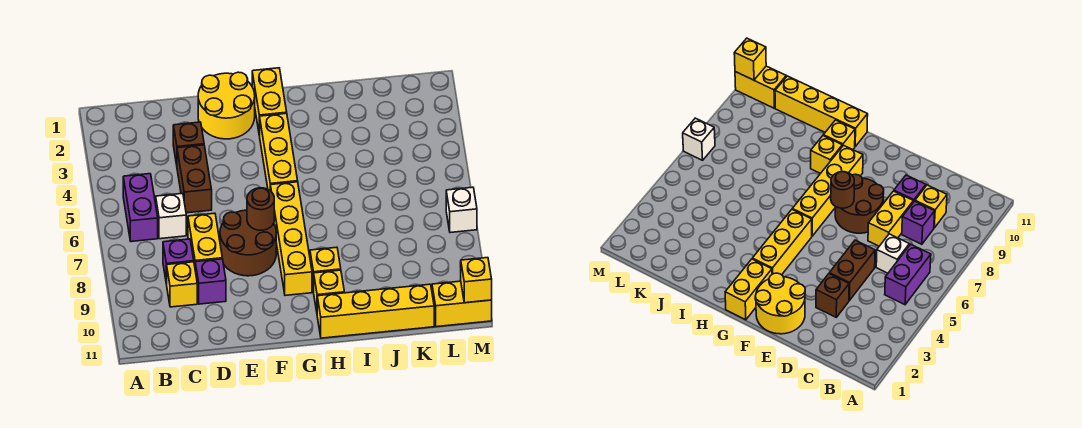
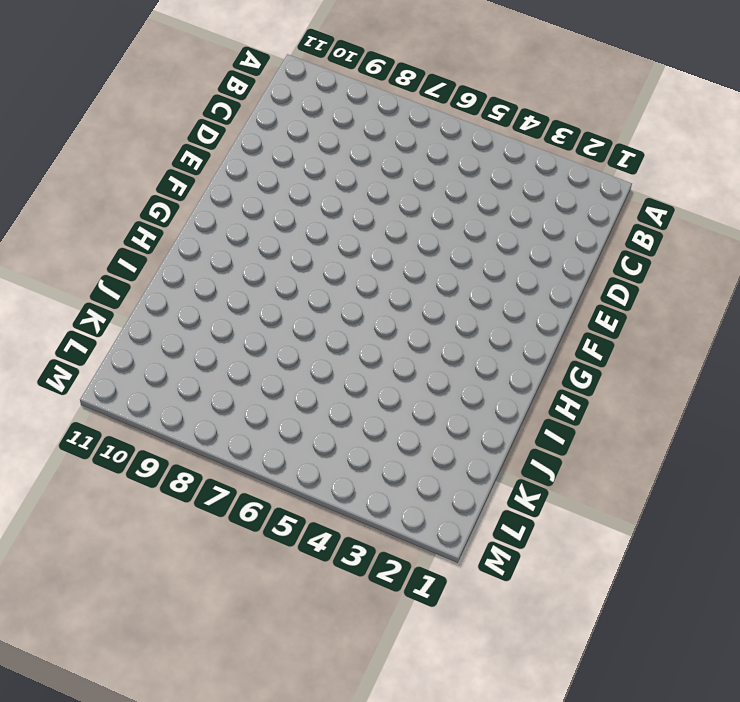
none -> purple brick B5:B6 level 1
none -> white brick C6 level 1
none -> purple brick C8 level 1

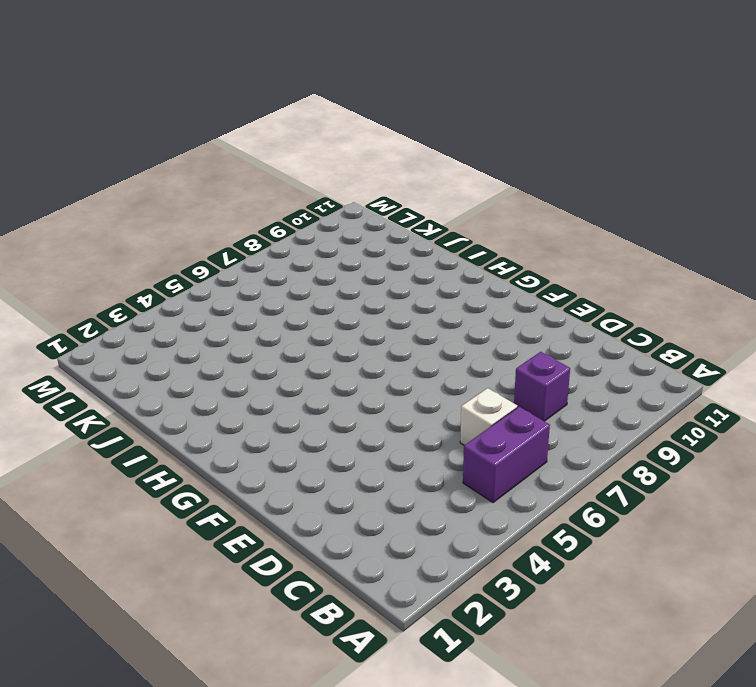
none -> yellow brick C9 level 1
none -> brown brick D3 level 1
none -> brown brick D4:D5 level 1

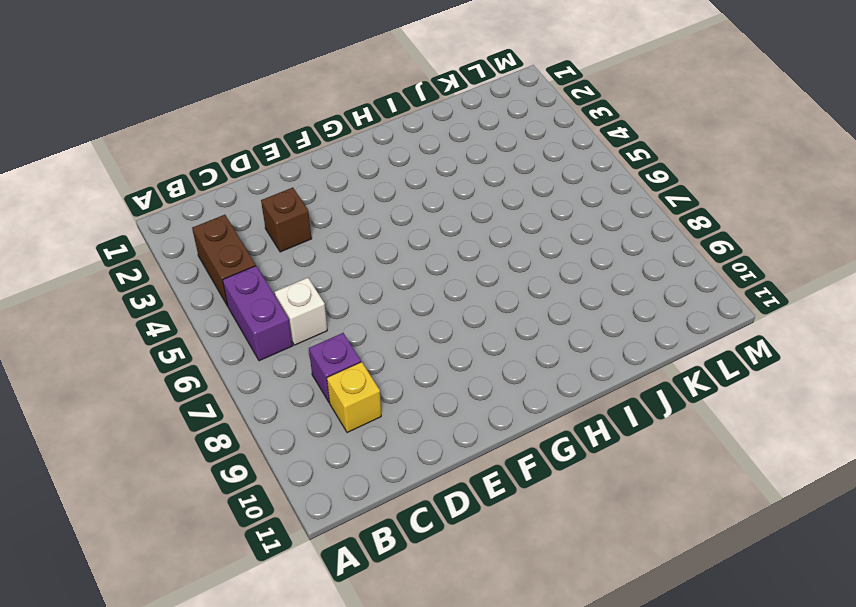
brown brick B3:B4 level 1 -> brown brick D4:D5 level 1
none -> yellow brick D7:D8 level 1
none -> purple brick D9 level 1
none -> yellow round brick E1:F2 level 1

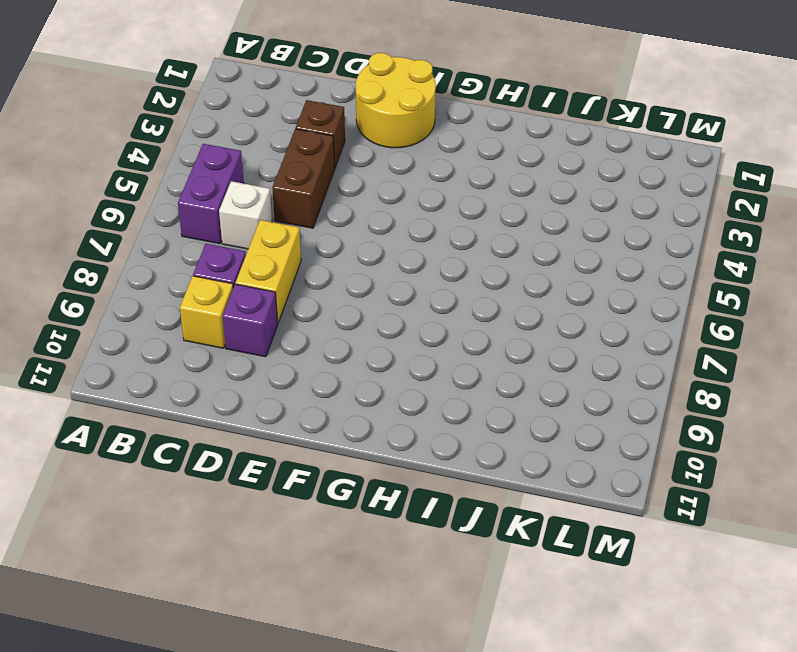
none -> brown round brick E7:F8 level 1
none -> yellow brick G1:G2 level 1
none -> yellow brick G3:G5 level 1

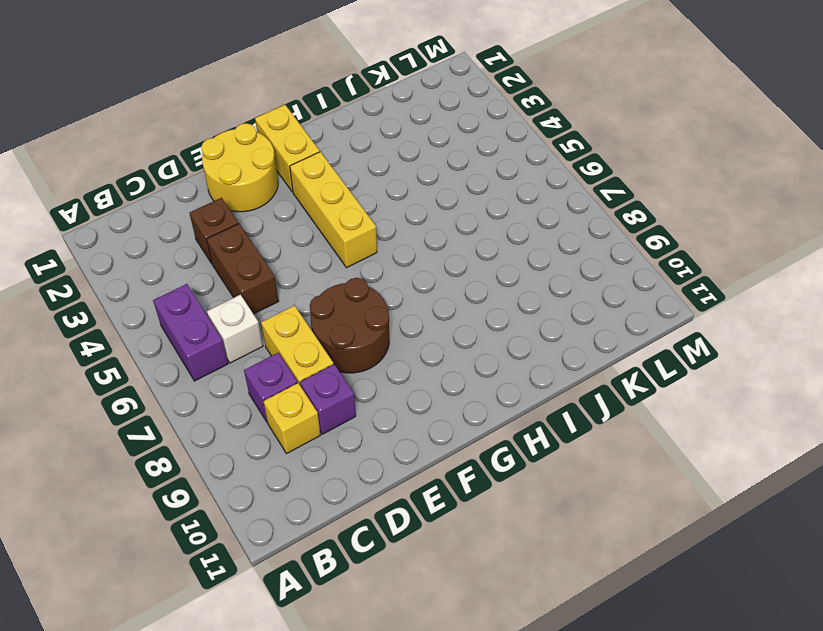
none -> yellow brick G6:G9 level 1
none -> yellow brick H9 level 1
none -> yellow brick H10 level 1

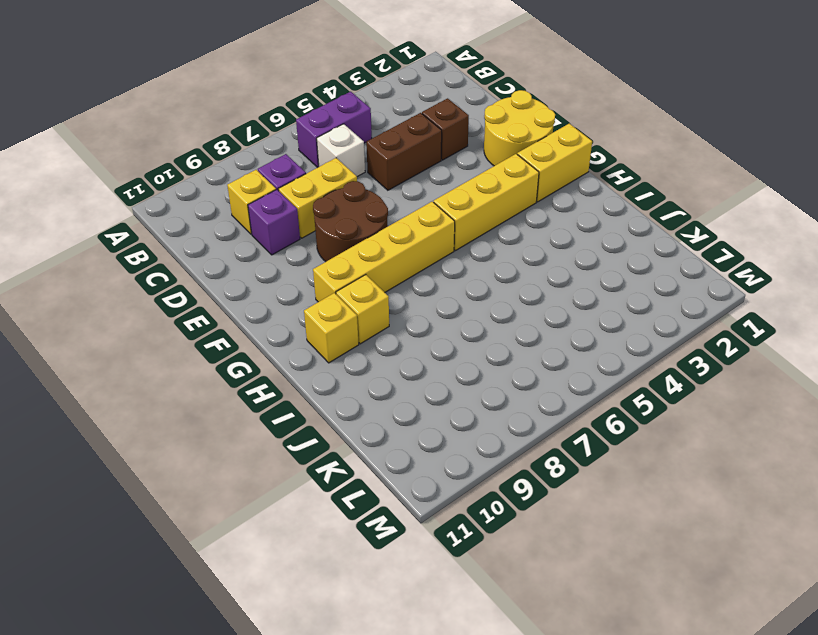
none -> yellow brick H11:K11 level 1
none -> yellow brick L11:M11 level 1
none -> white brick M7 level 1

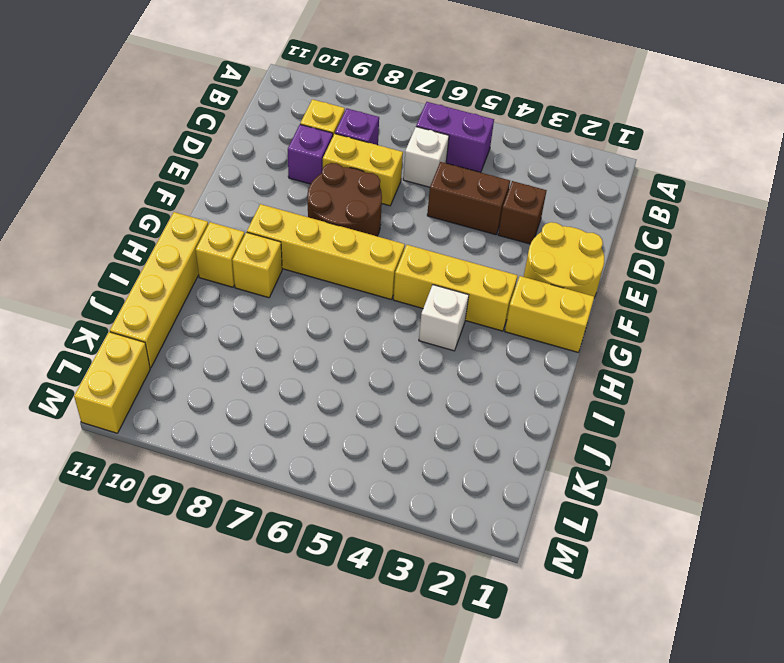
white brick H4 level 1 -> white brick M7 level 1
none -> brown round brick F7 level 2
none -> yellow brick M11 level 2

